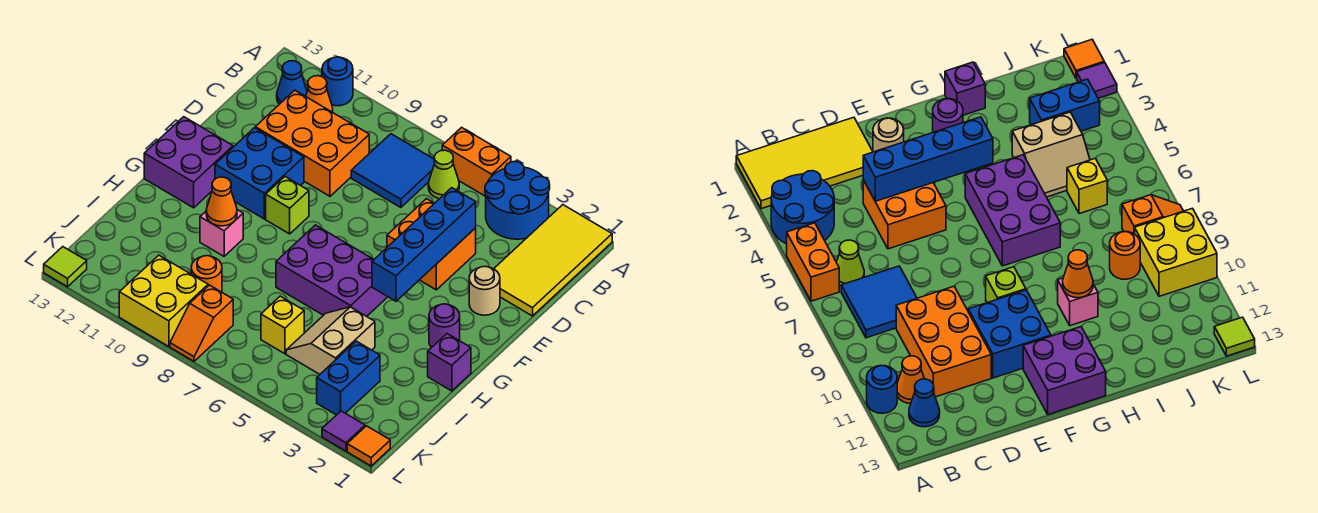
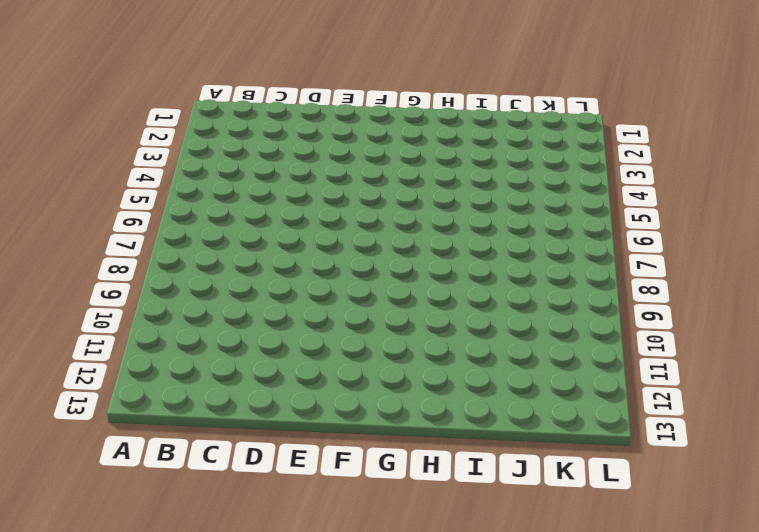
none -> yellow tile A1:D2 level 1
none -> blue round brick A3:B4 level 1
none -> orange brick A5:A6 level 1

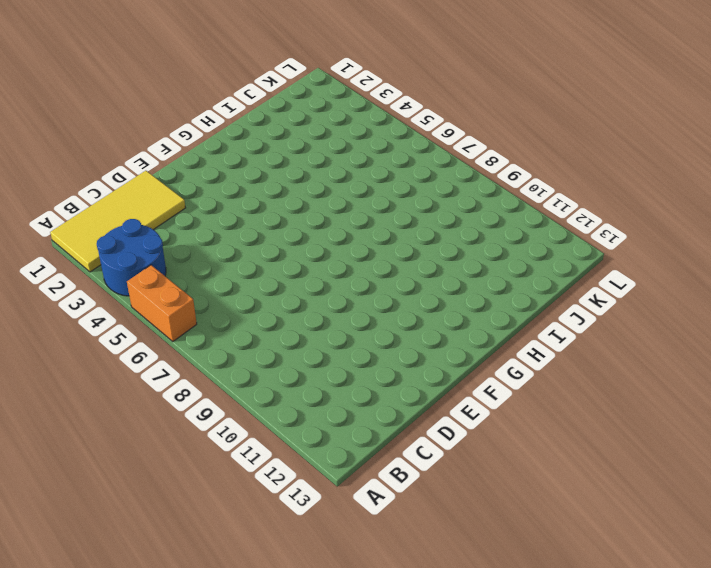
none -> blue round brick A11 level 1
none -> lime cone B6 level 1
none -> blue tile B7:C8 level 1

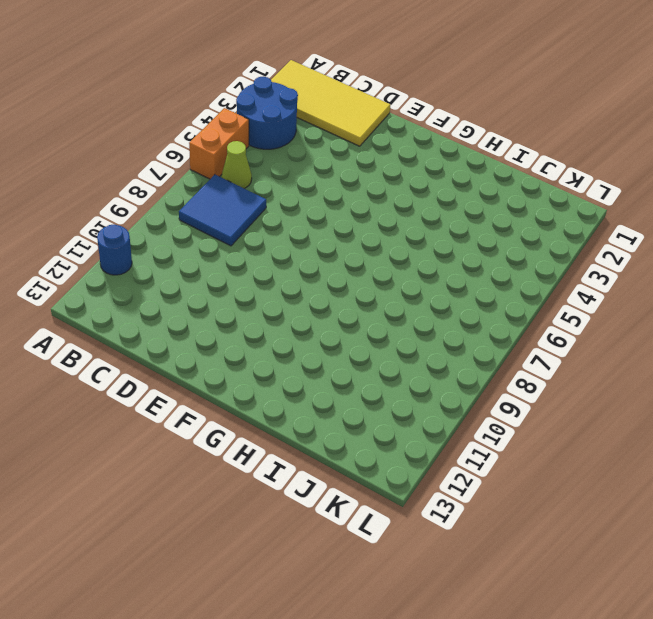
none -> orange cone B11 level 1
none -> blue cone B12 level 1
none -> orange brick C9:D11 level 1

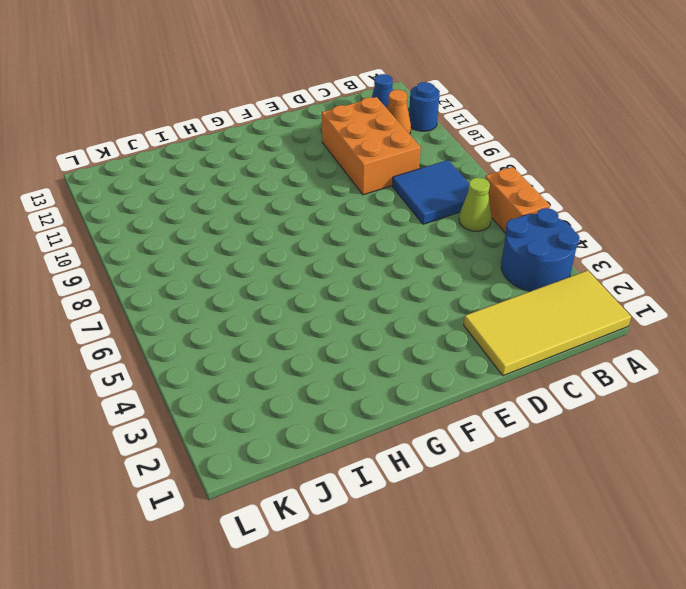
none -> orange brick D4:E5 level 1
none -> tan round brick E2 level 1
none -> blue brick E10:F11 level 1

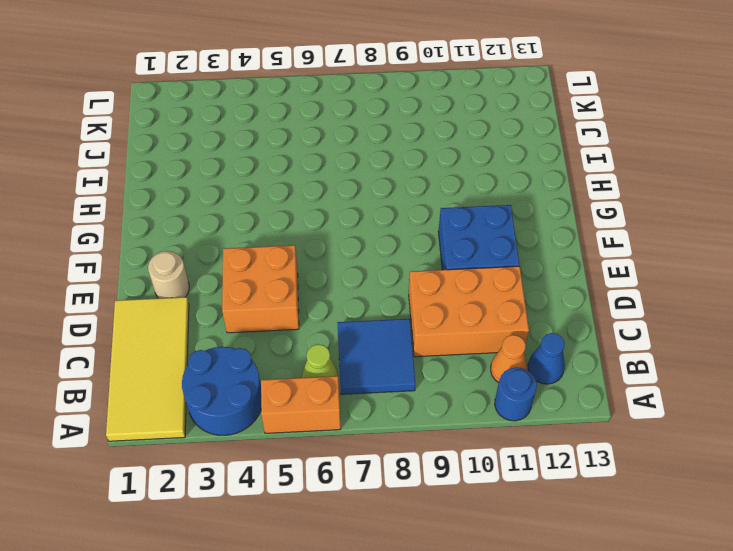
none -> lime brick F9 level 1
none -> purple brick F12:G13 level 1
none -> purple round brick G2 level 1

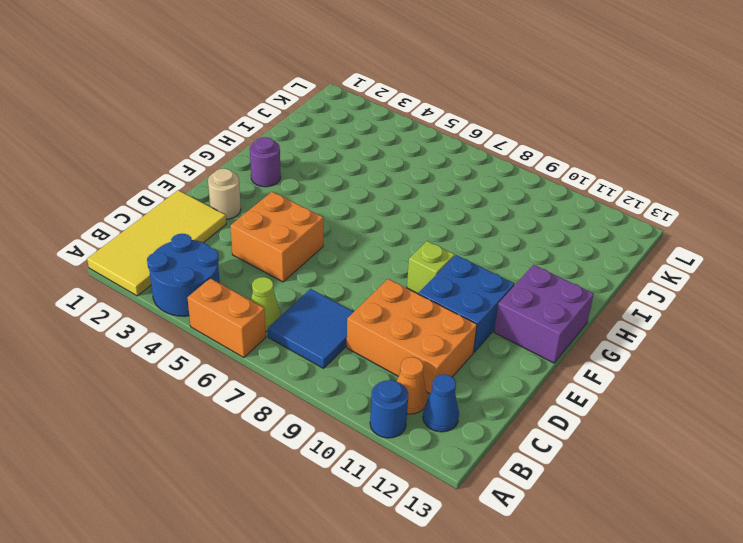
none -> purple brick G5:H7 level 1
none -> purple brick H1 level 1
none -> pink brick H10 level 1

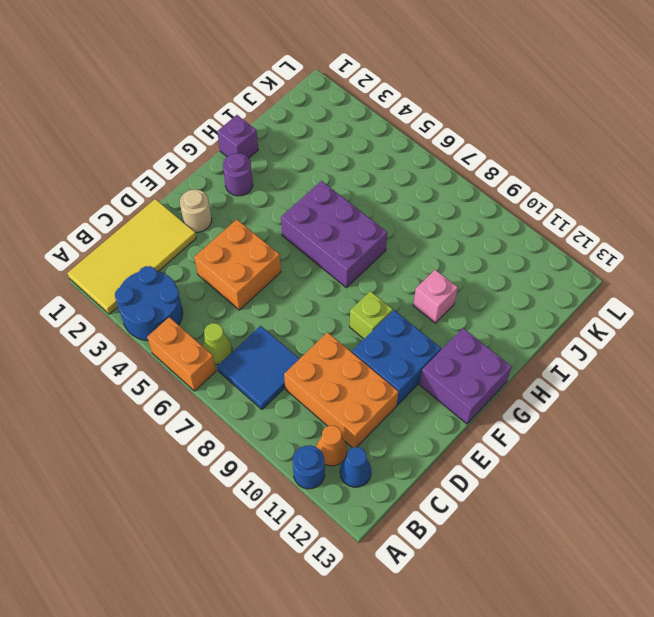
none -> tan slope I4:J5 level 1 top 4
none -> blue brick J3:K3 level 1
none -> yellow brick J6 level 1

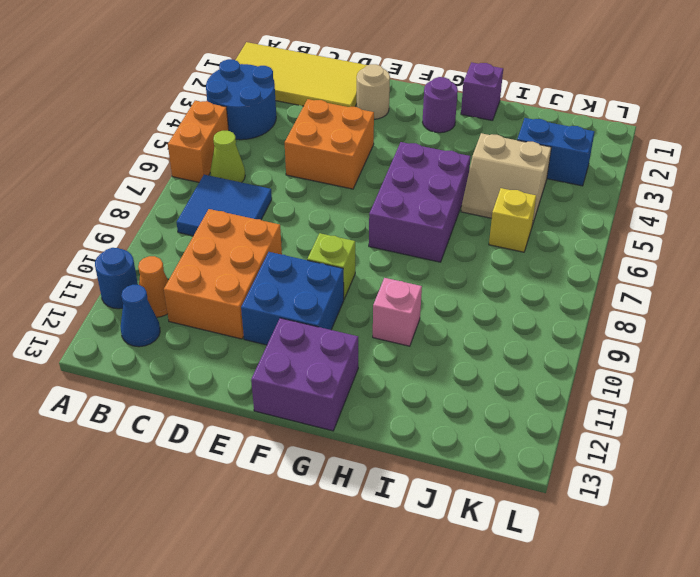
none -> orange round brick J9 level 1
none -> orange slope K8:L8 level 1 top K
none -> yellow brick K9:L10 level 1

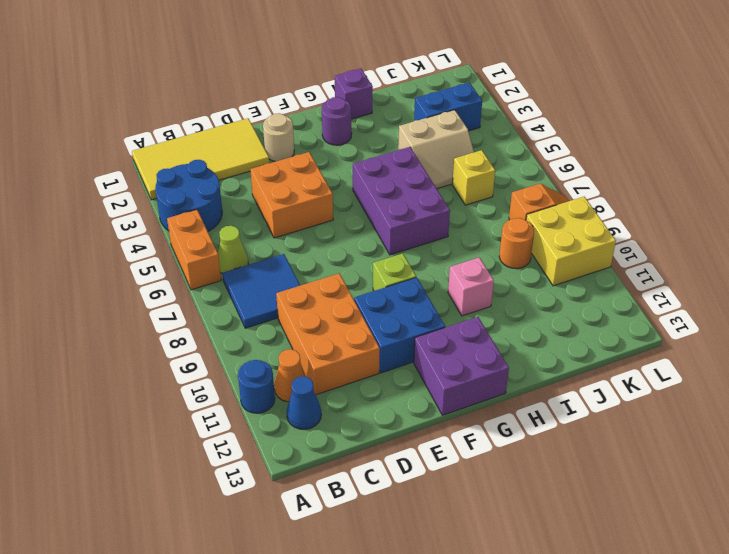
none -> orange tile L1 level 1
none -> purple tile L2 level 1
none -> lime tile L13 level 1

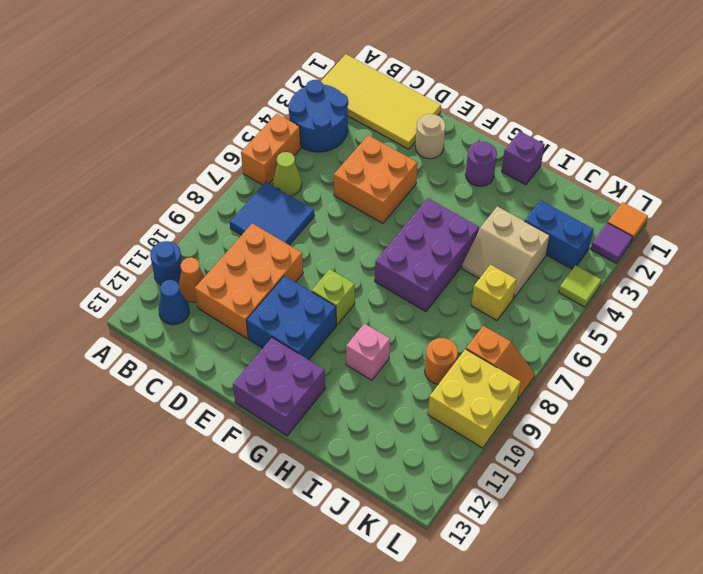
lime tile L4 level 1 -> lime tile L13 level 1
none -> blue brick D4:G4 level 2
none -> orange cone H10 level 2

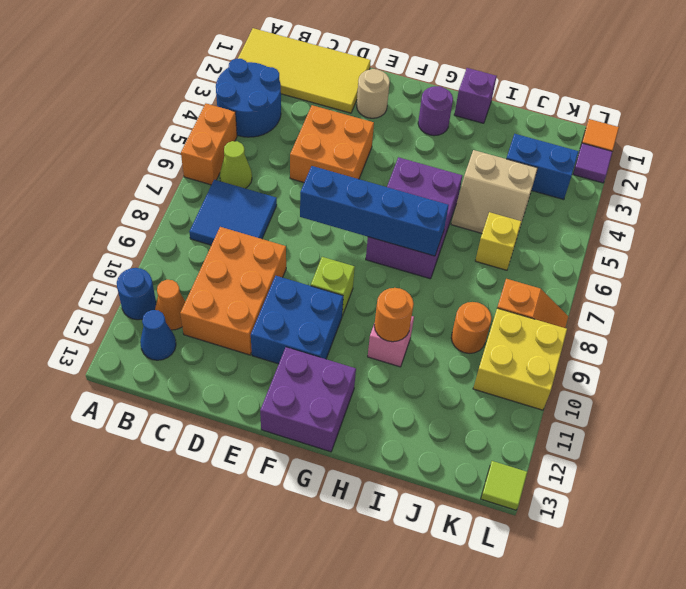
blue brick E7:H7 level 2 -> blue brick D4:G4 level 2
orange round brick H10 level 2 -> orange cone H10 level 2

